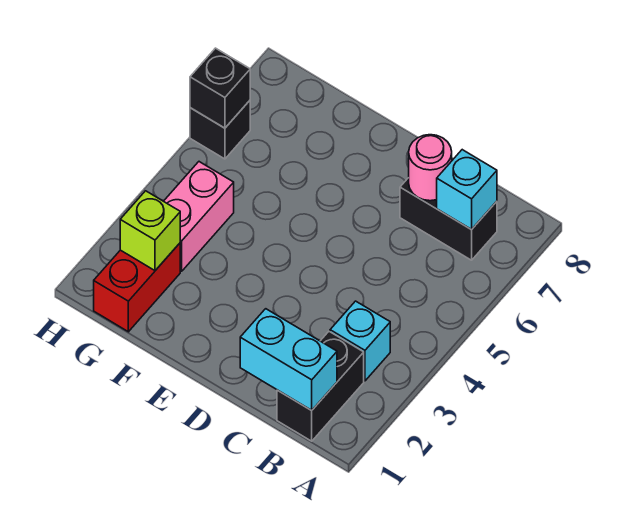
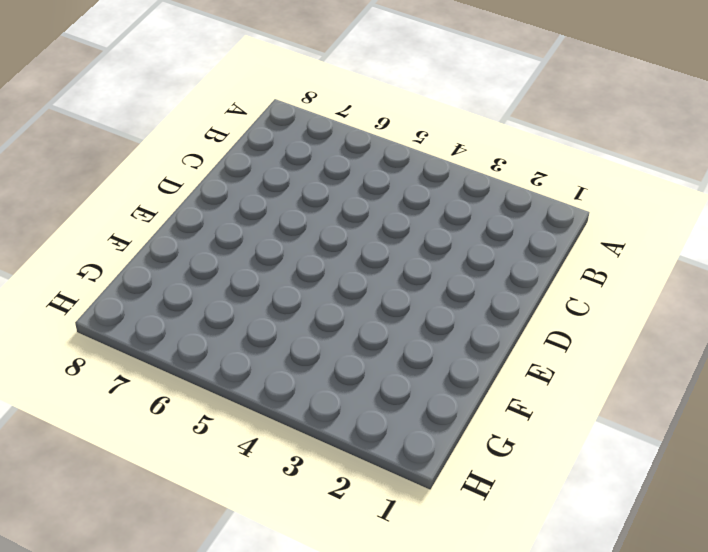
none -> black brick B1:B2 level 1
none -> cyan brick B3 level 1

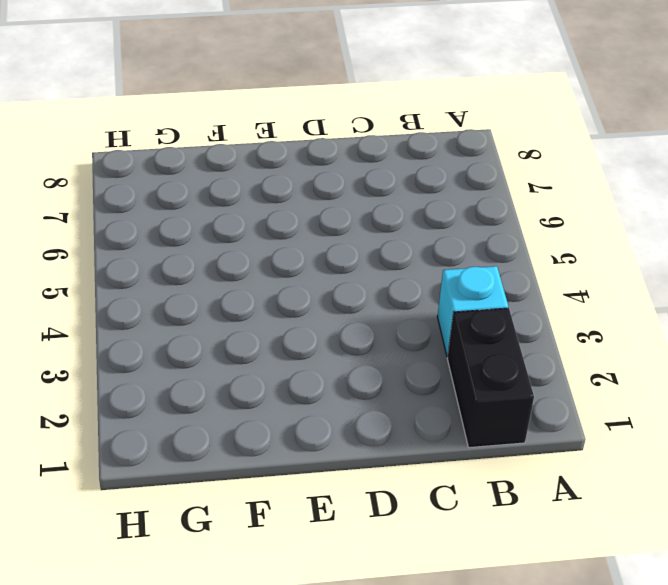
none -> black brick B7:C7 level 1
none -> red brick G1:G2 level 1

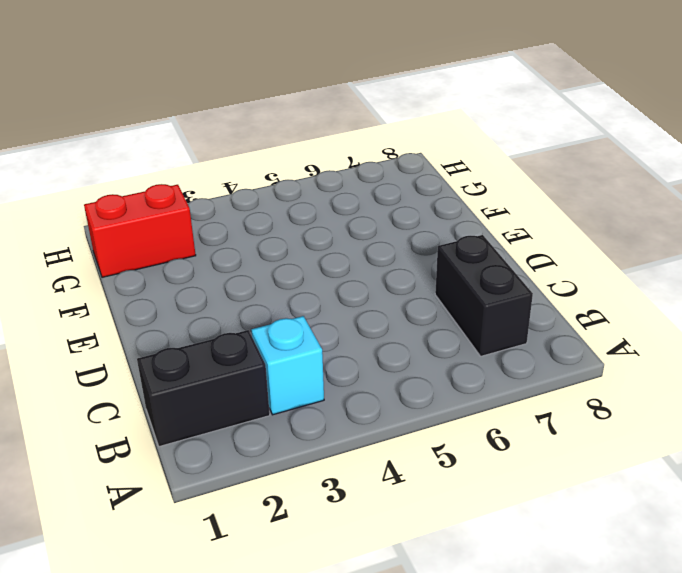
none -> pink brick G3:G4 level 1
none -> black brick H6 level 1

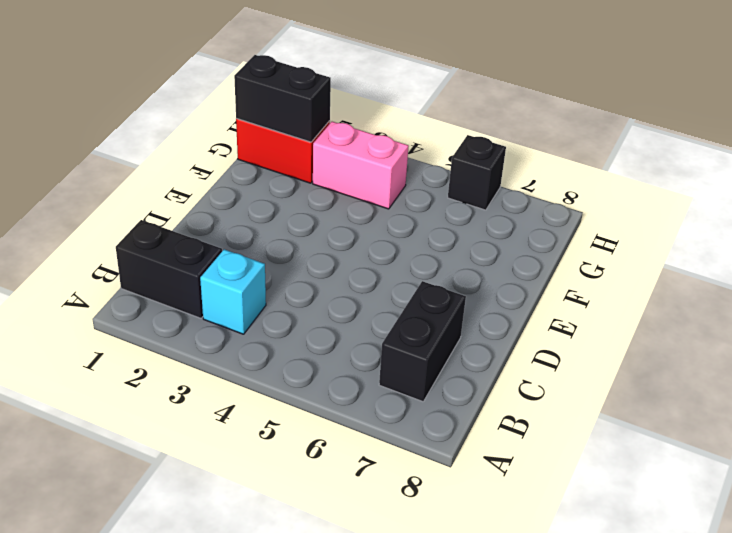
black brick G1:G2 level 2 -> lime brick G2 level 2
none -> cyan brick B1:C1 level 2
none -> cyan brick B7 level 2

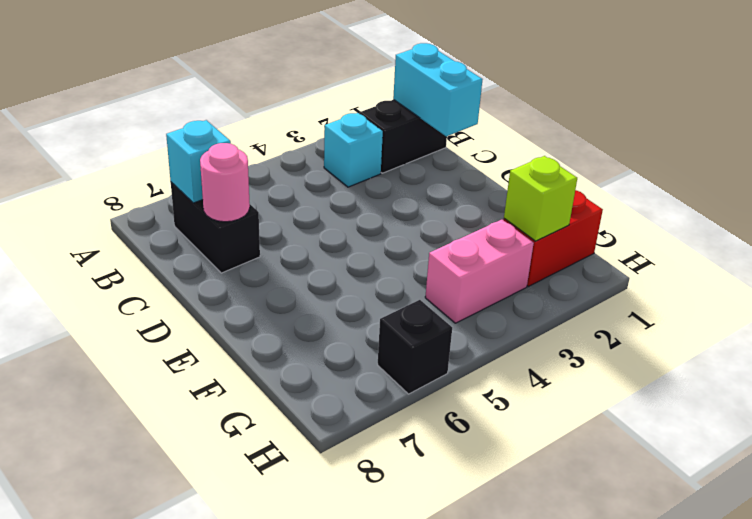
none -> black brick H6 level 2

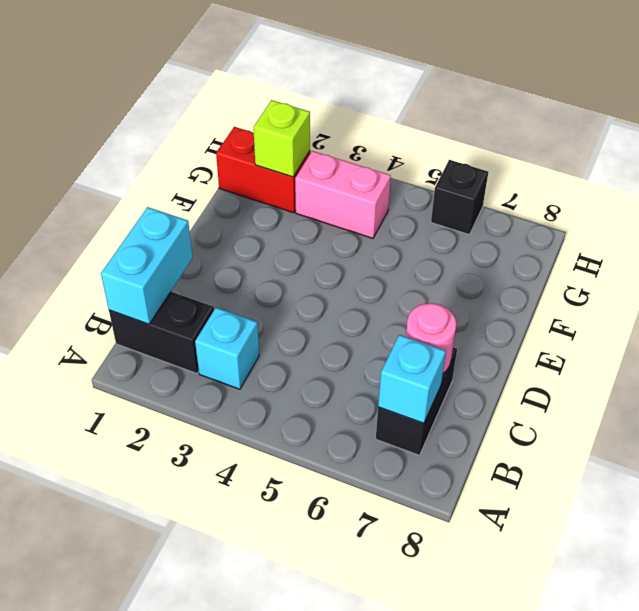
none -> black brick H6 level 2

